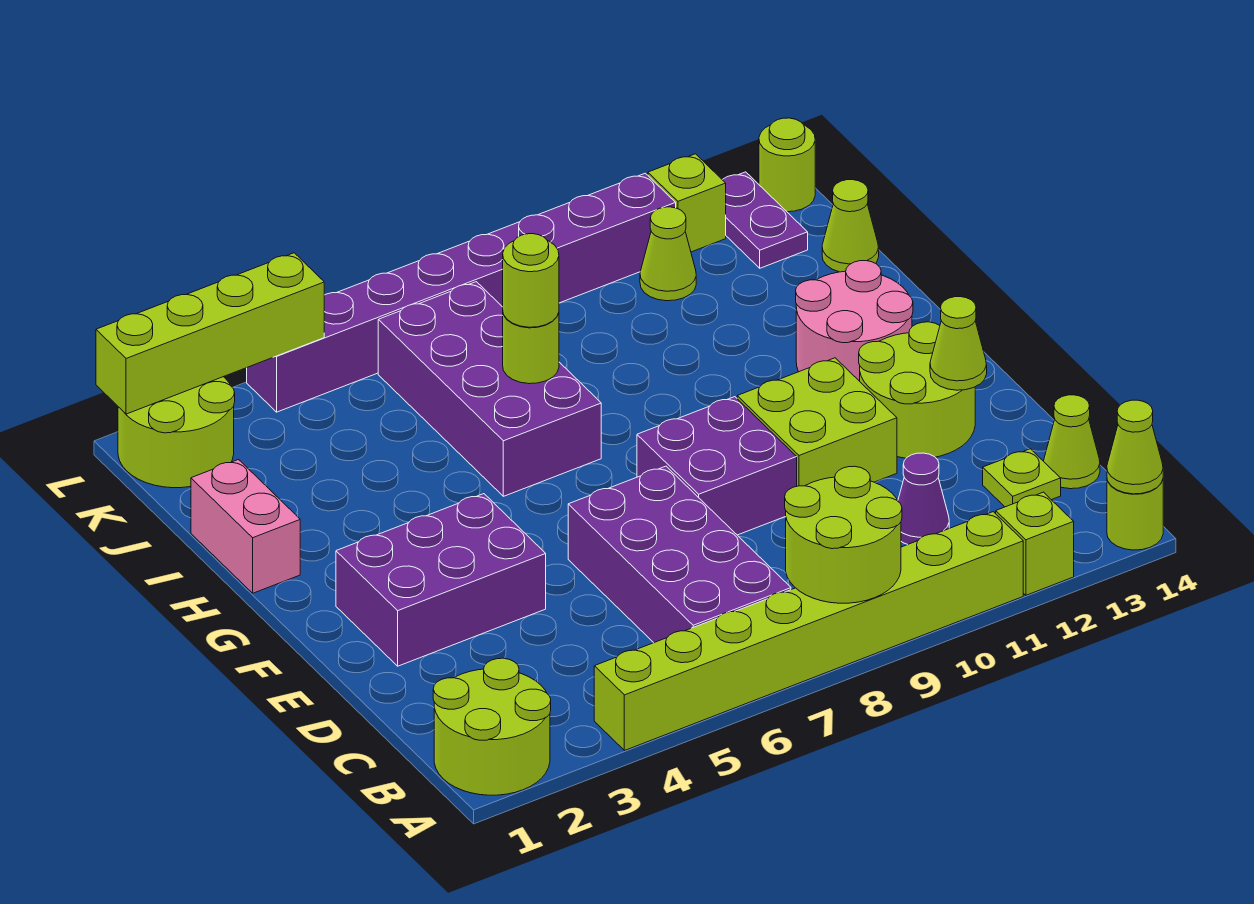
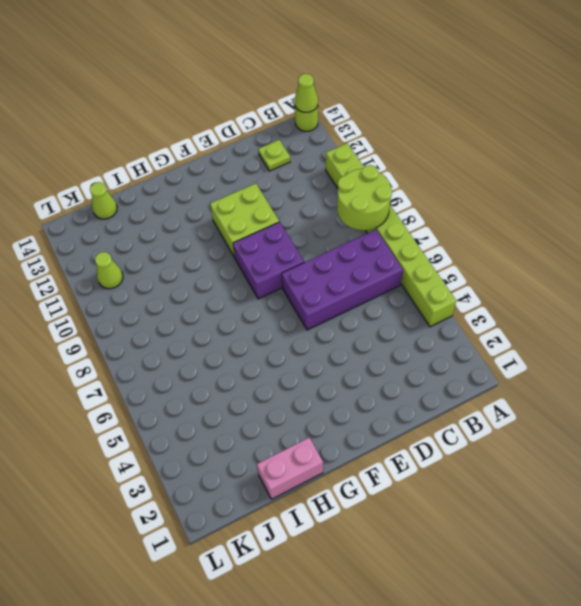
none -> lime round brick A1:B2 level 1
none -> lime brick A12 level 1
none -> purple cone C11 level 1

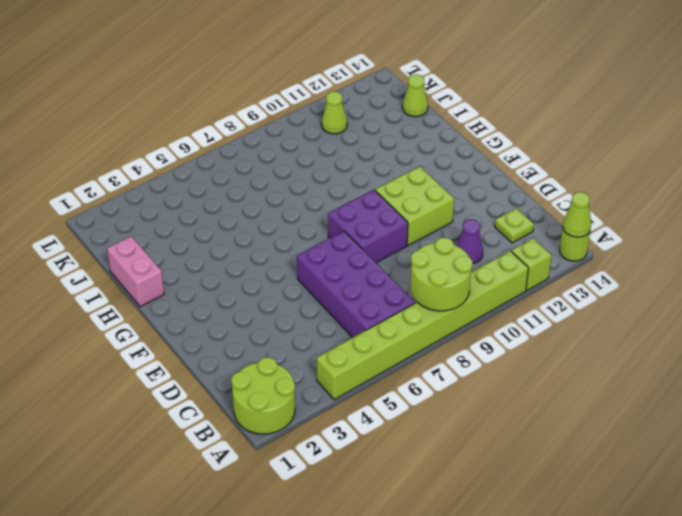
none -> lime cone C14 level 1
none -> purple brick E2:F4 level 1
none -> lime round brick E12:F13 level 1

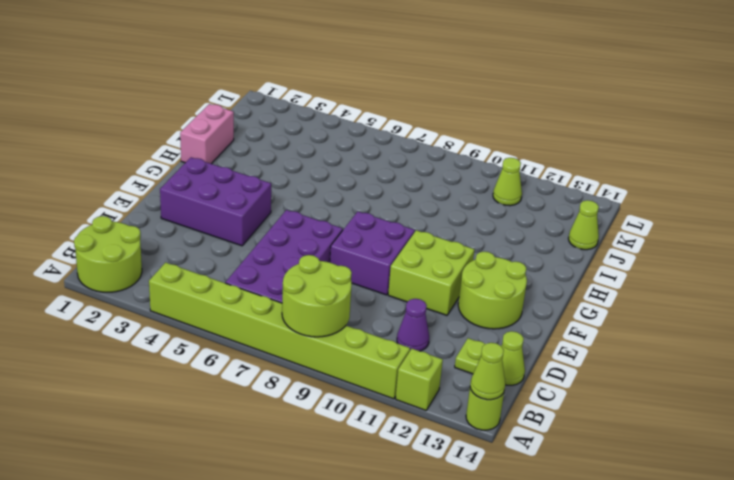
none -> pink round brick G12:H13 level 1
none -> purple brick H6:K7 level 1
none -> lime round brick K1:L2 level 1

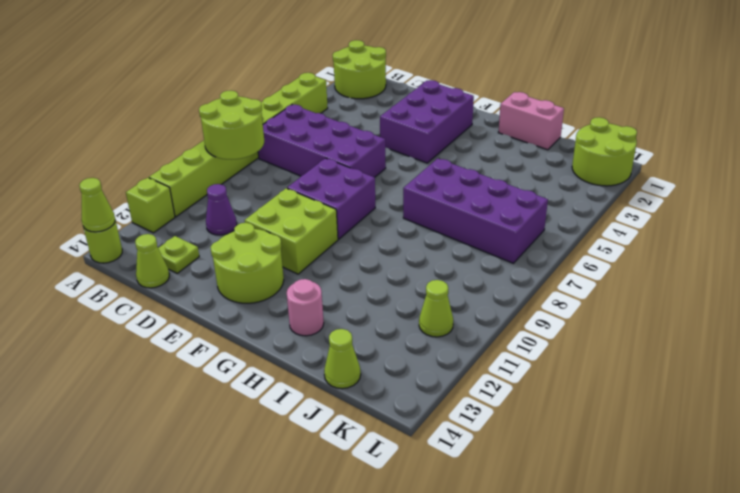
pink round brick H13 level 1 -> pink round brick G12:H13 level 1
none -> purple plate K13:L13 level 1
none -> purple brick L4:L11 level 1
none -> lime brick L12 level 1

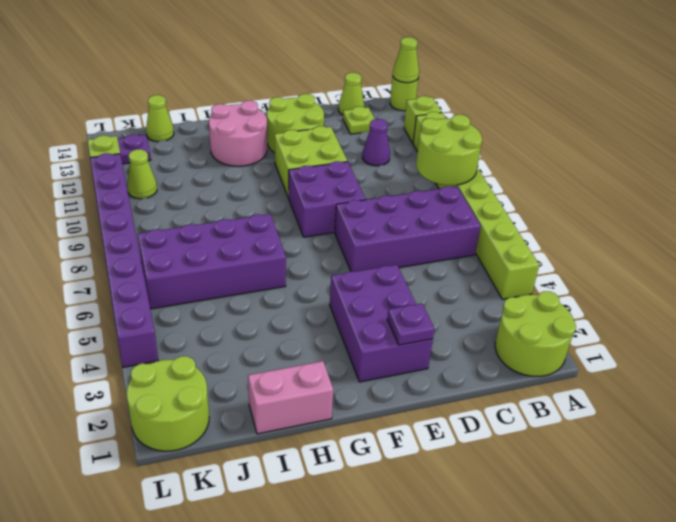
purple plate E2 level 2 -> none
none -> lime round brick L14 level 1
none -> lime cone E13 level 2
none -> lime round brick I7 level 2

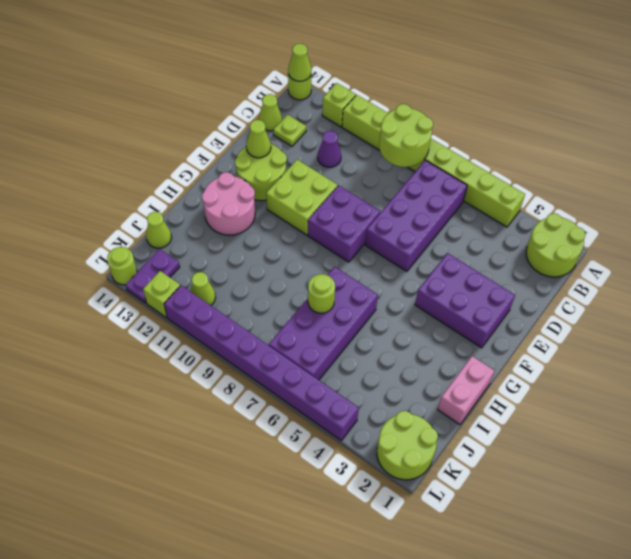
none -> lime brick L1:L4 level 2
none -> lime round brick I7 level 3

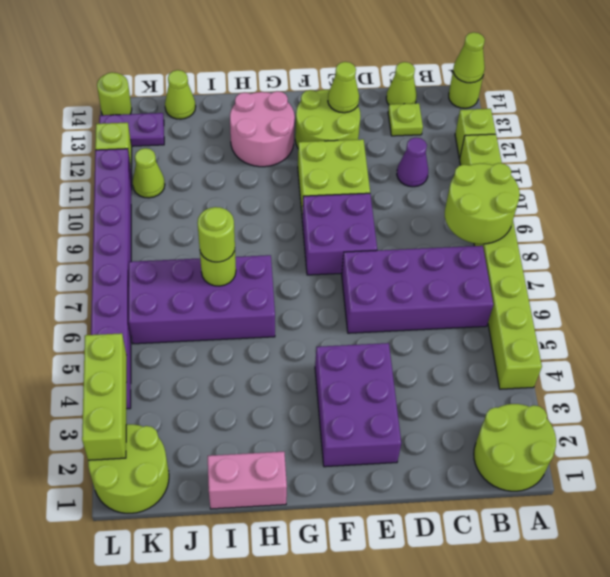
lime brick L2:L4 level 2 -> lime brick L1:L4 level 2

